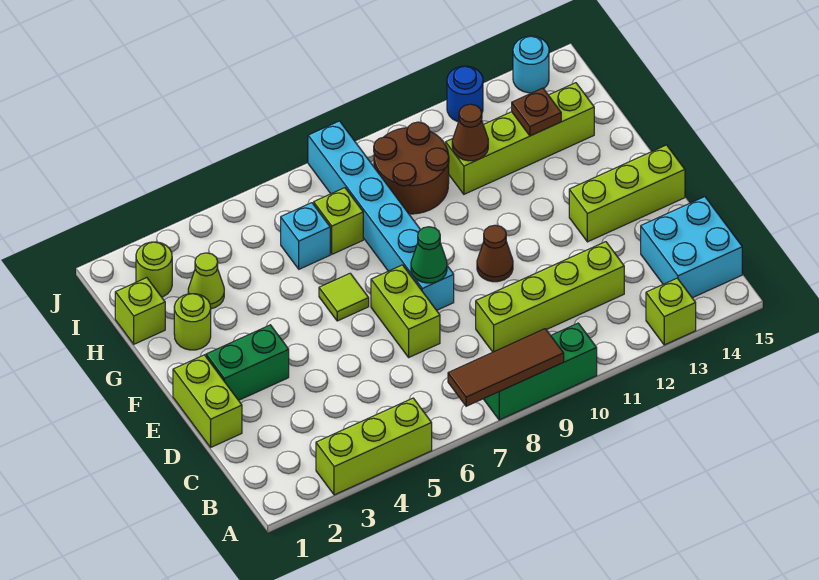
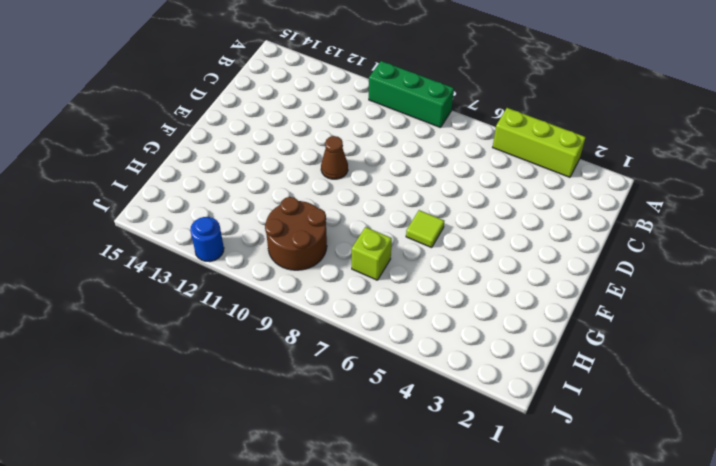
none -> lime brick A13 level 1
none -> cyan brick B14:C15 level 1
none -> lime brick C9:C12 level 1

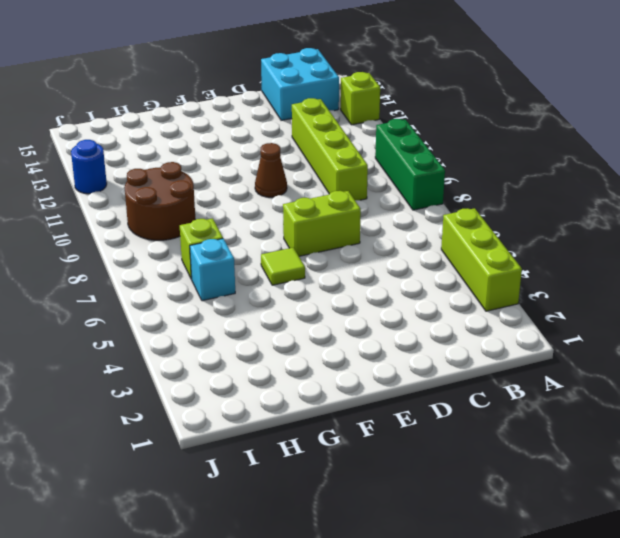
none -> lime brick D1:E1 level 1
none -> green brick E2:E3 level 1
none -> cyan brick E8:J8 level 1

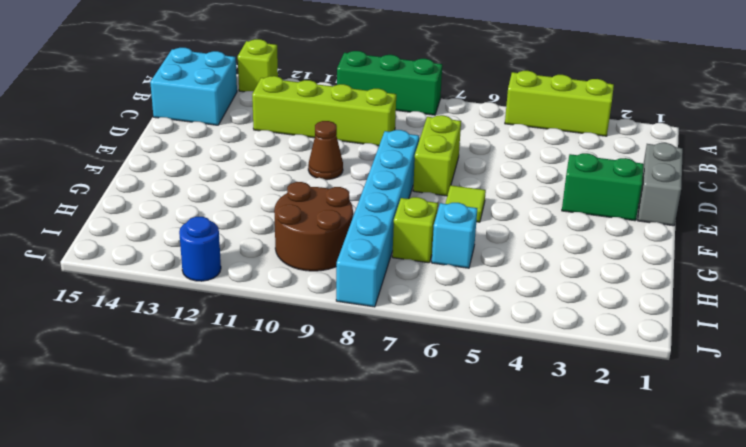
grey brick D1:E1 level 1 -> lime brick D1:E1 level 1
none -> lime brick E13:E15 level 1
none -> lime round brick G2 level 1
none -> lime brick H1 level 1

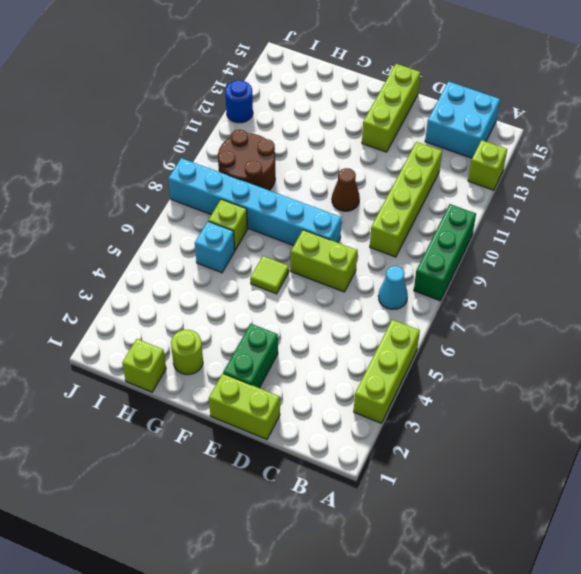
cyan cone B7 level 1 -> none
none -> lime cone H3 level 1
none -> lime brick H11:H14 level 1
none -> lime round brick I2 level 1

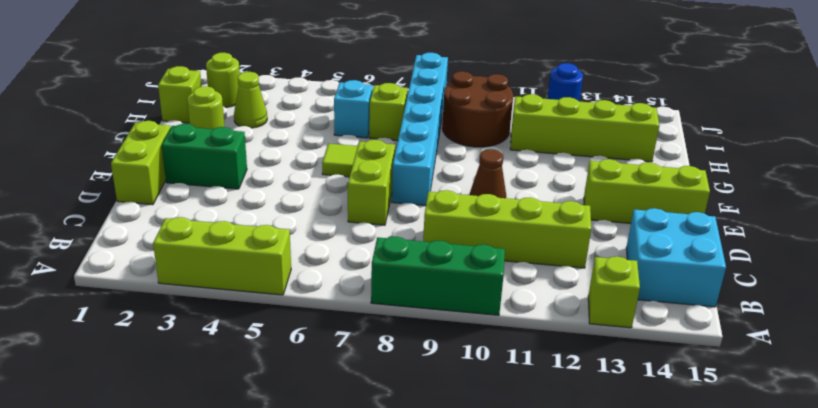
none -> cyan round brick J14 level 1
none -> brown tile A7:A9 level 2
none -> green cone E8 level 2

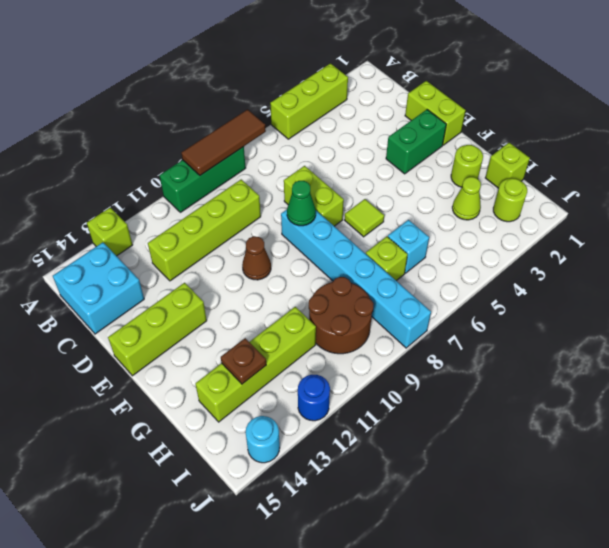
none -> brown cone H11 level 2

